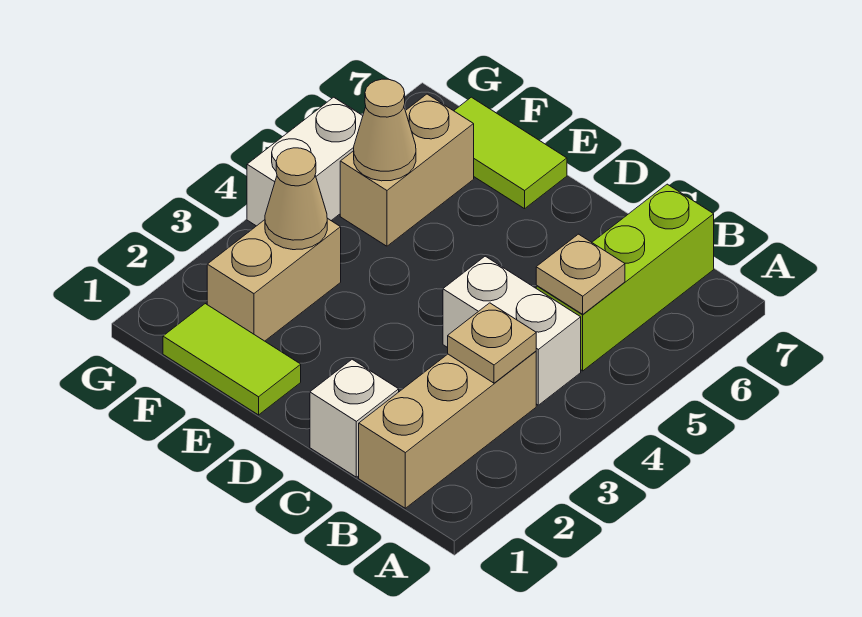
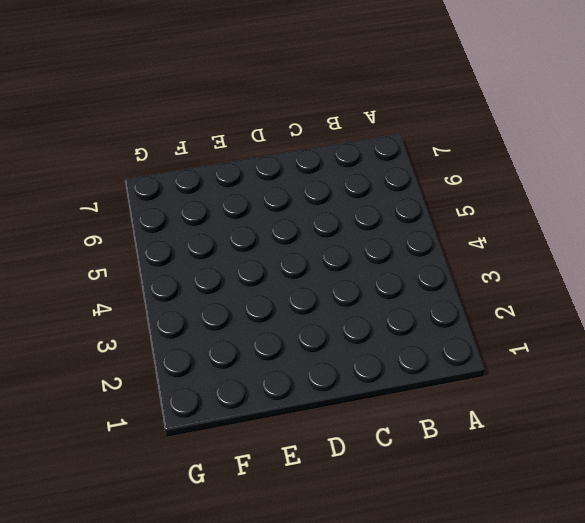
none -> tan brick B1:B3 level 1
none -> white brick B4:C4 level 1
none -> lime brick B5:B7 level 1

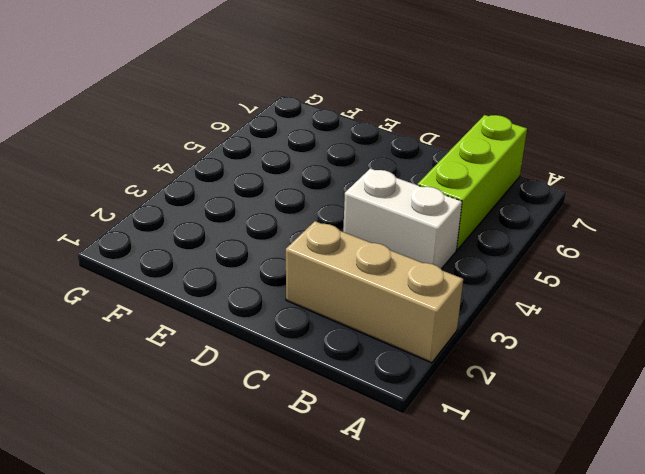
tan brick A2:C2 level 1 -> tan brick B1:B3 level 1
none -> white brick C1 level 1
none -> lime tile E1:F1 level 1
none -> lime tile E7:F7 level 1

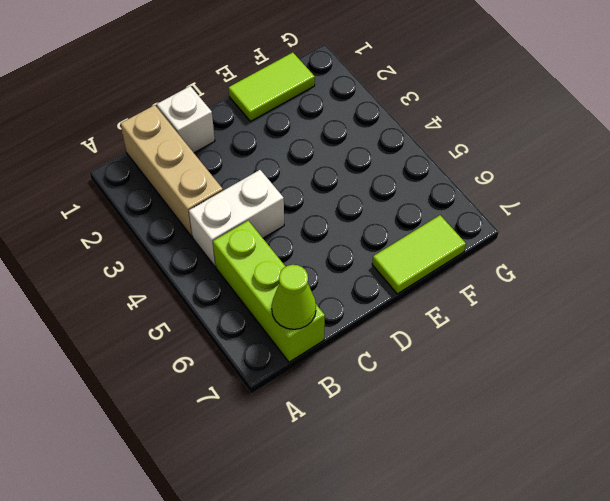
lime cone B7 level 2 -> none
none -> tan brick F2:F3 level 1
none -> tan brick F5:F6 level 1
none -> white brick G4:G5 level 1

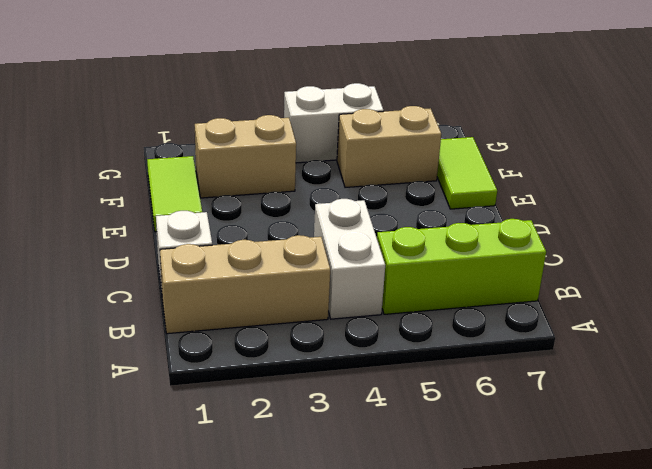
none -> tan plate B3 level 2
none -> tan plate B5 level 2
none -> tan cone F3 level 2

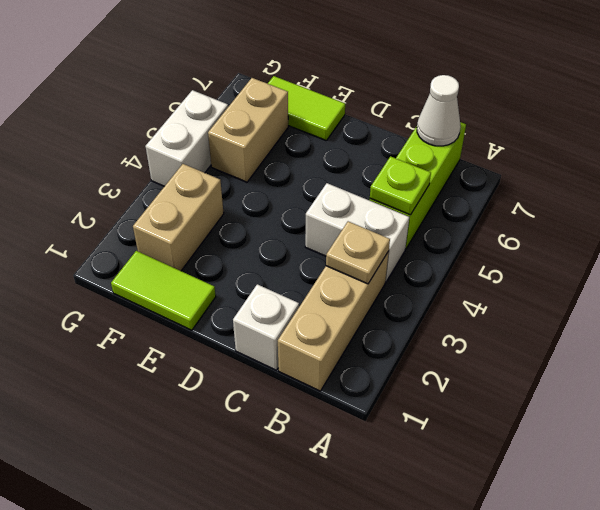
lime plate B5 level 2 -> tan plate B5 level 2
white cone B7 level 2 -> none
none -> tan cone F3 level 2
none -> tan cone F5 level 2

